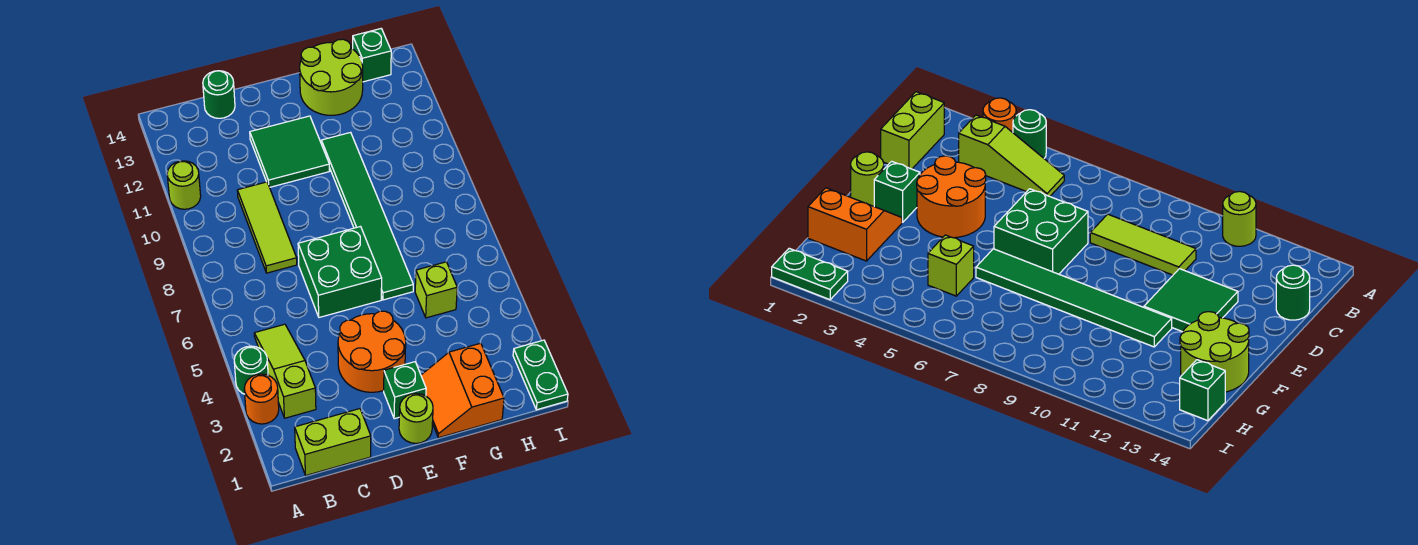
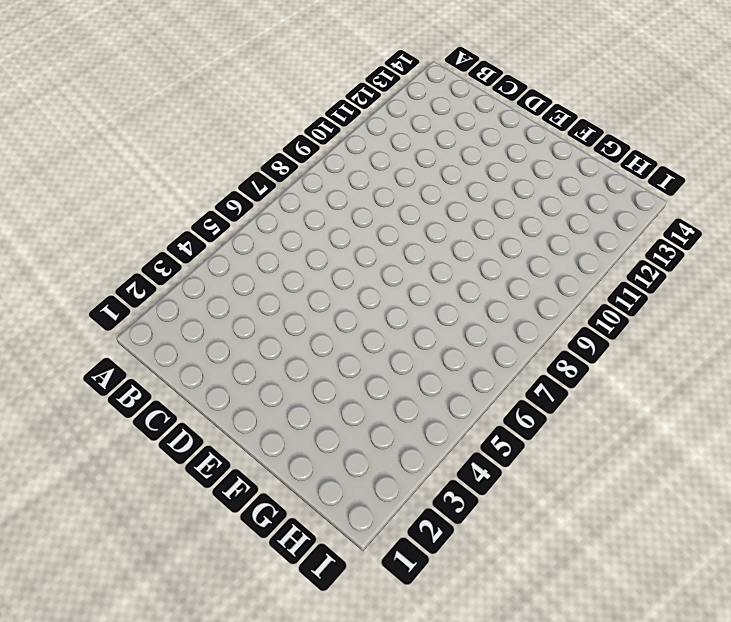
none -> orange round brick A3 level 1
none -> green round brick A4 level 1
none -> lime round brick A11 level 1

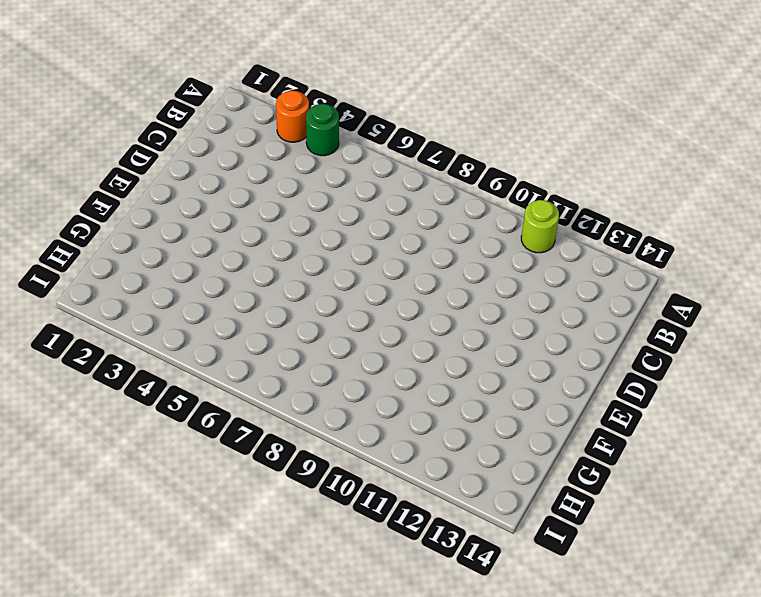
none -> lime brick B1:C1 level 1
none -> lime slope B3:B5 level 1 top 3
none -> lime tile C8:C10 level 1

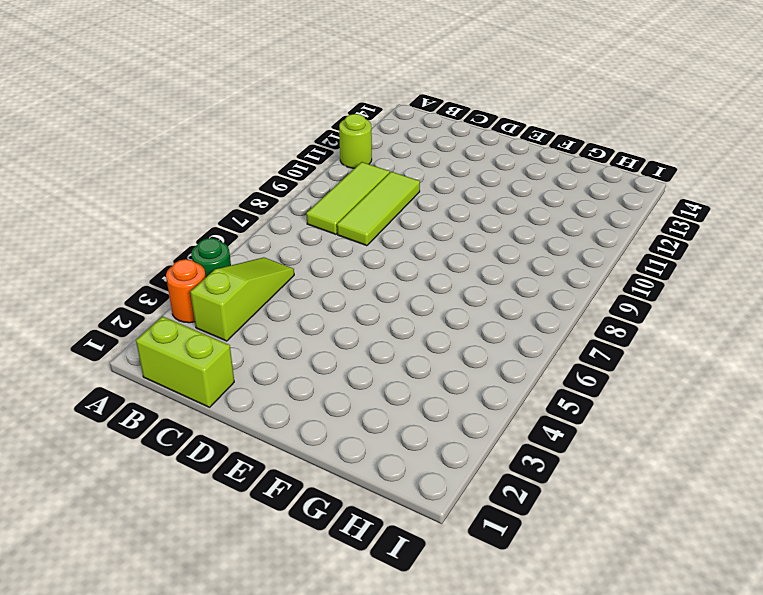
lime tile B8:B10 level 1 -> none
none -> green round brick C14 level 1
none -> orange round brick D3:E4 level 1
none -> green brick D6:E7 level 1

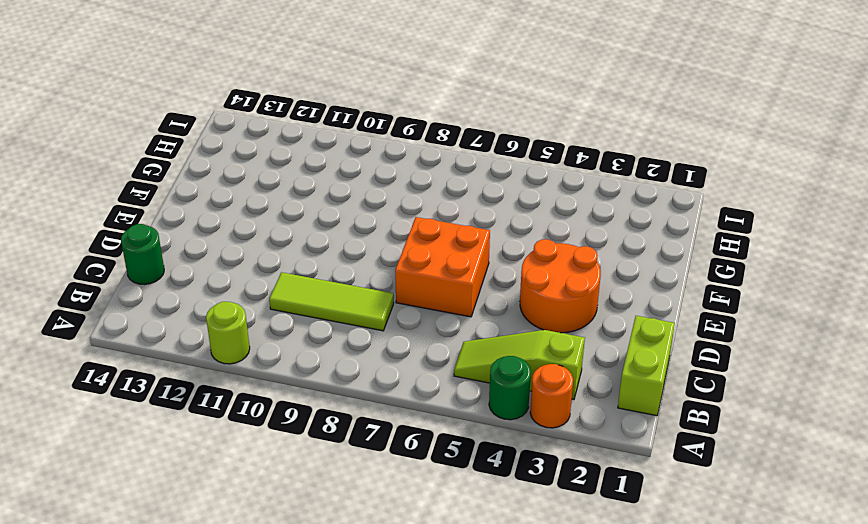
orange brick D6:E7 level 1 -> green brick D6:E7 level 1
none -> green tile D11:E12 level 1
none -> lime round brick E1 level 1
none -> green brick E2 level 1

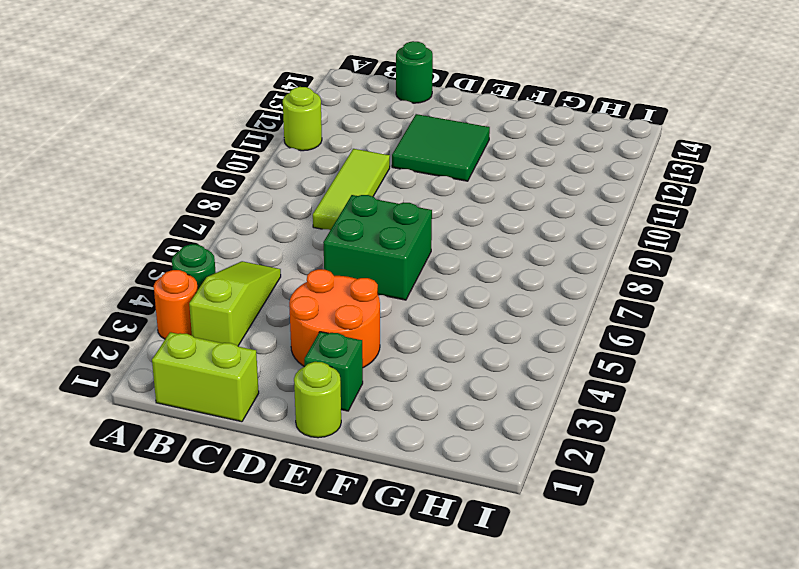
none -> orange slope F1:G2 level 1 top G
none -> green tile F6:F11 level 1
none -> lime round brick F13:G14 level 1

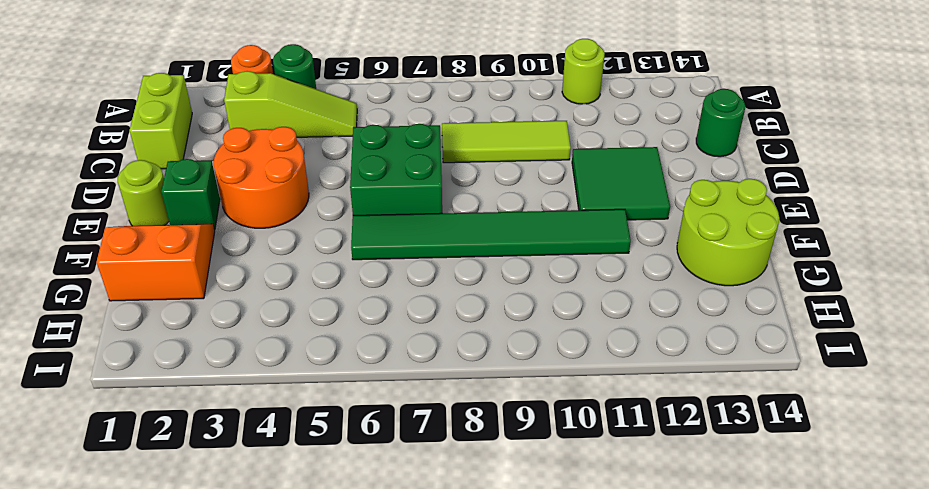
none -> lime brick G5 level 1
none -> green brick H14 level 1
none -> green plate I1:I2 level 1

